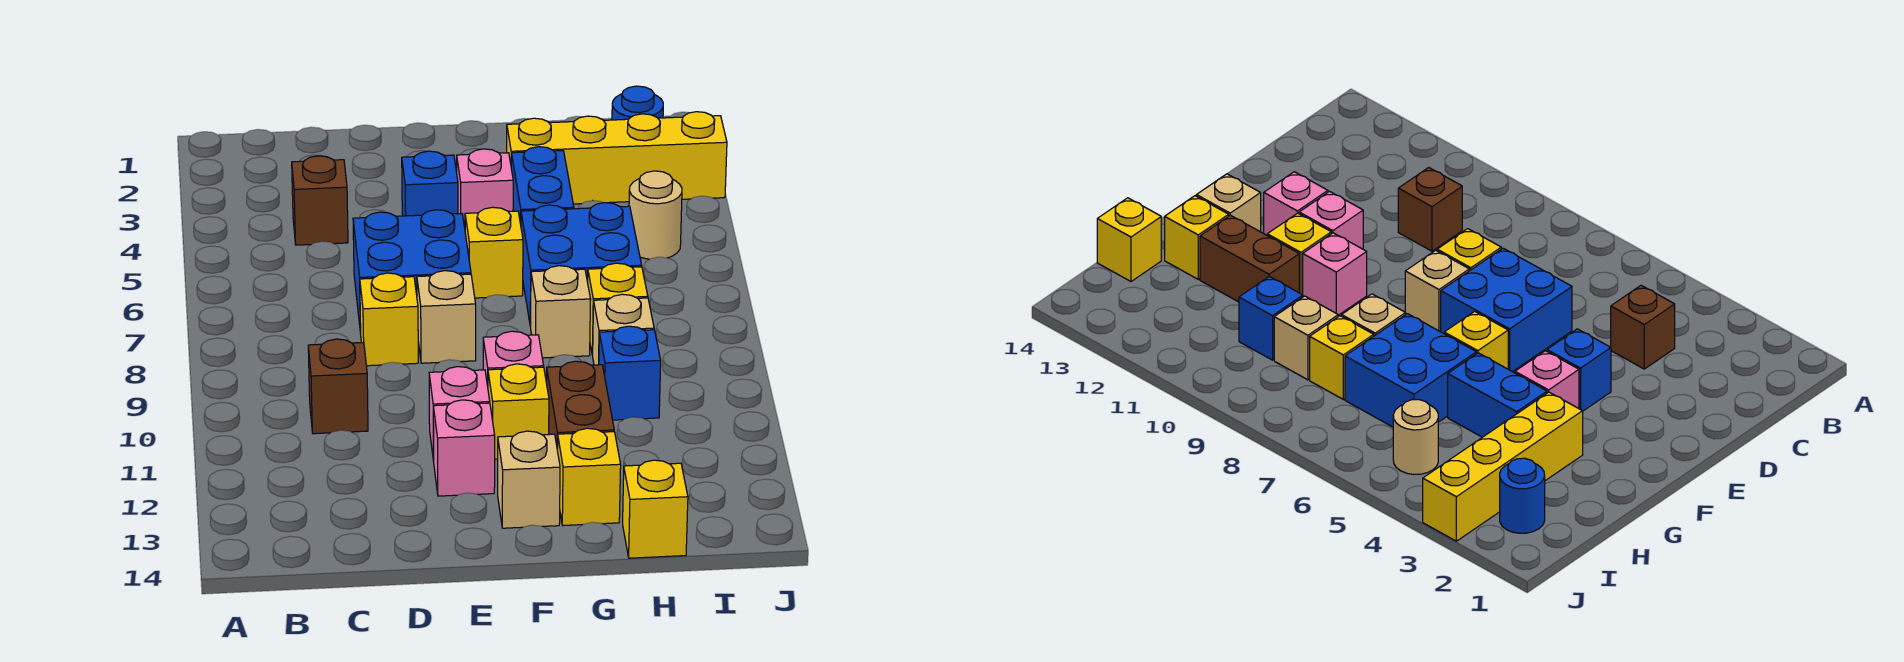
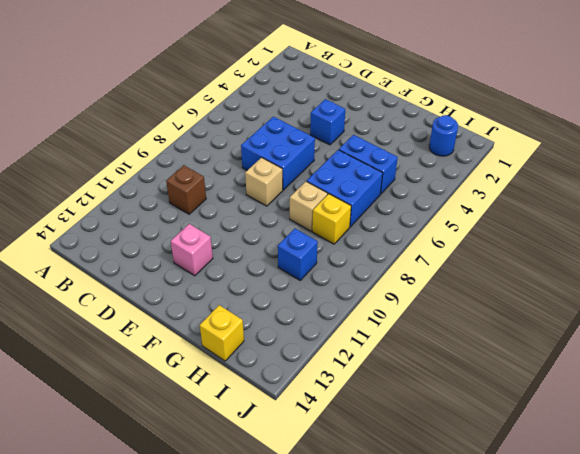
blue brick G5:H5 level 1 -> blue brick G4:G5 level 1
none -> brown brick C4 level 1
none -> yellow brick D8 level 1
none -> pink brick E11 level 1

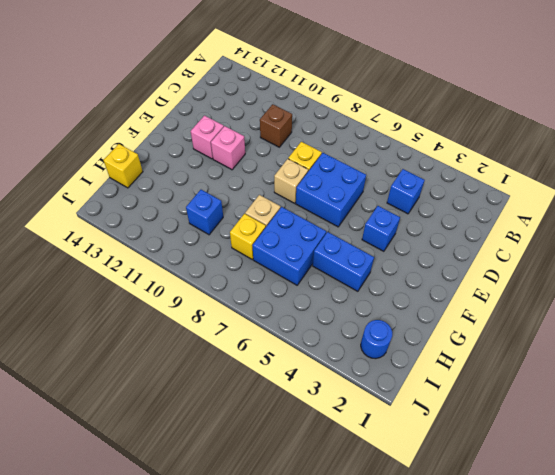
blue brick C4 level 1 -> brown brick C4 level 1
none -> pink brick F4 level 1
none -> yellow brick F6 level 1
none -> pink brick F10 level 1

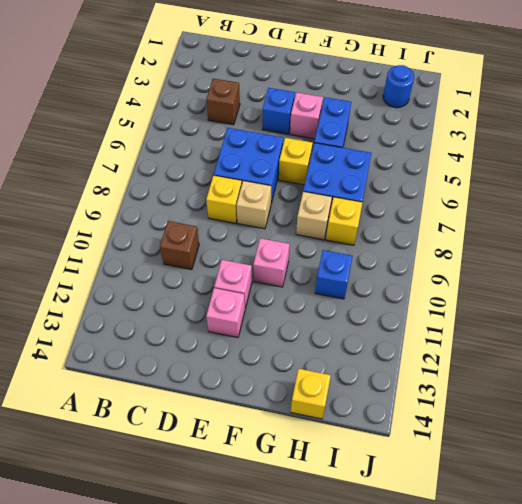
none -> yellow brick F11 level 1
none -> tan brick F13 level 1
none -> yellow brick G3:J3 level 1

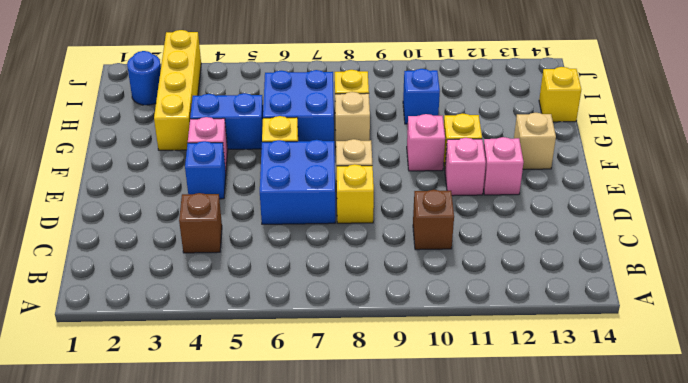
none -> brown brick G11:G12 level 1
none -> yellow brick G13 level 1
none -> tan brick H9 level 1

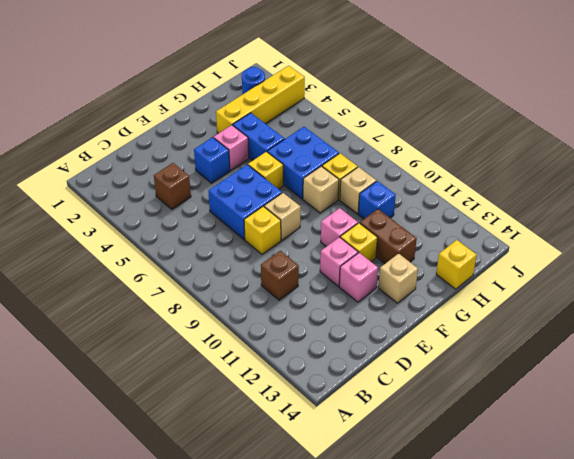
none -> yellow brick G13 level 1
none -> tan round brick I5 level 1

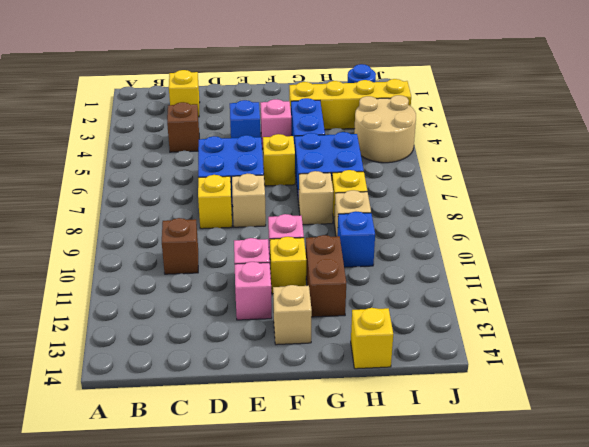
yellow brick C2 level 1 -> yellow brick G13 level 1
tan round brick I4:J5 level 1 -> tan round brick I5 level 1

